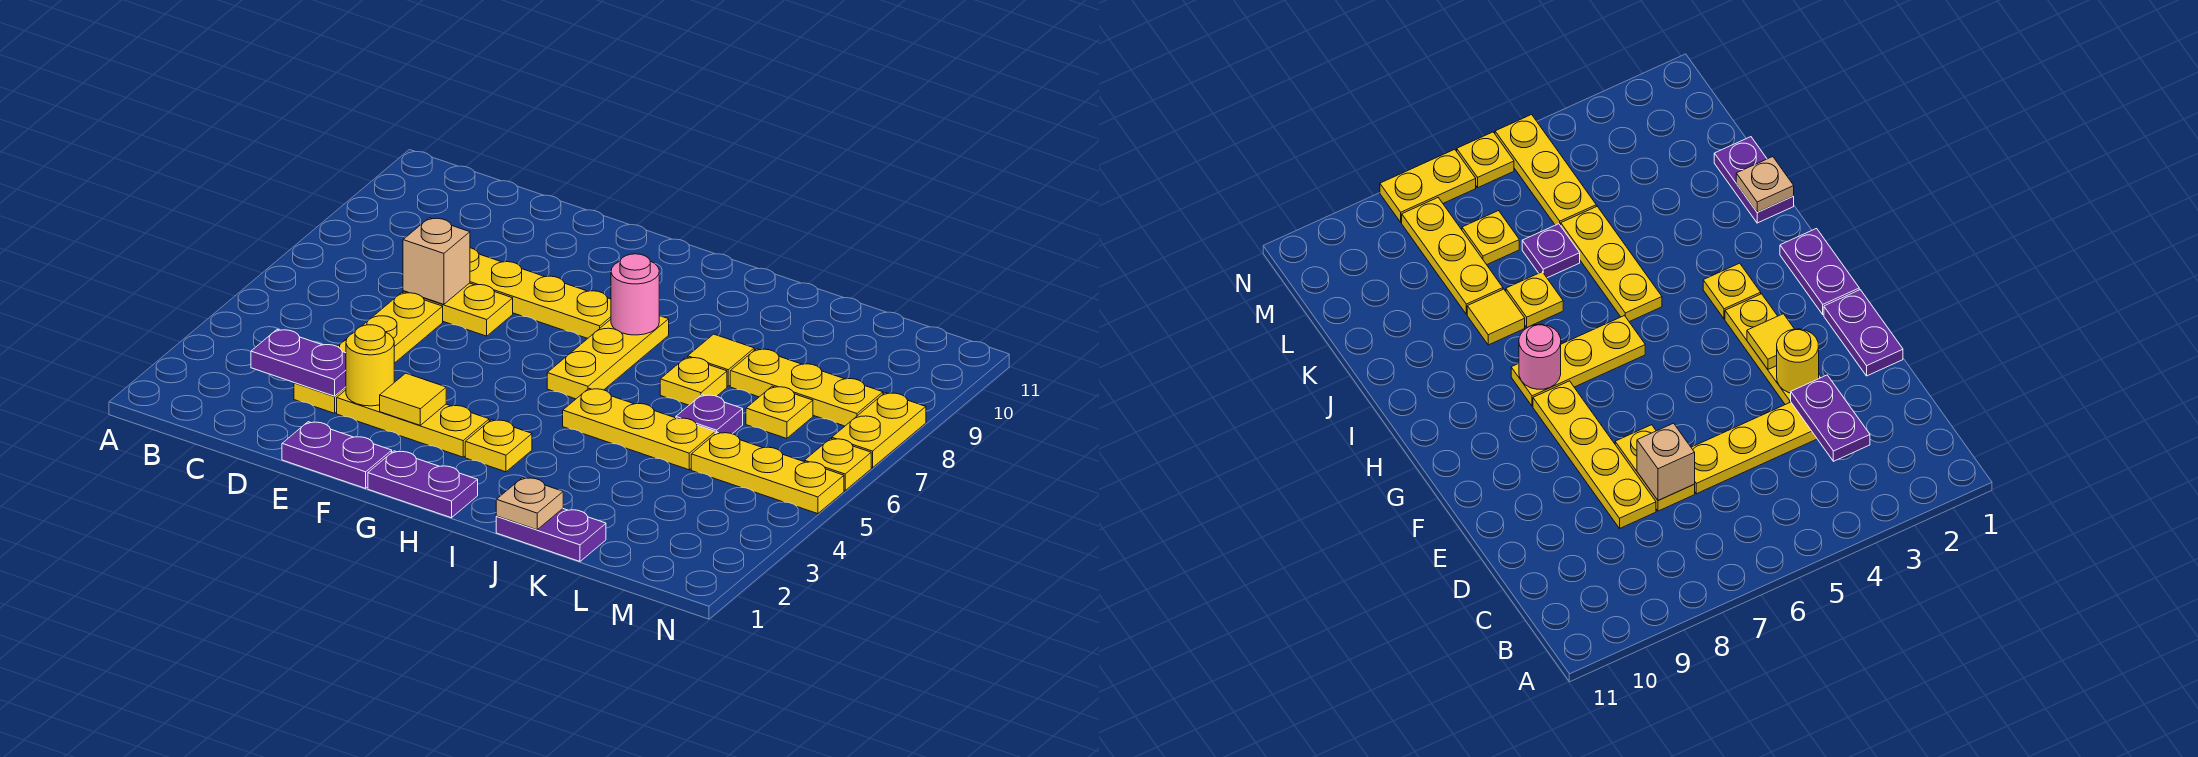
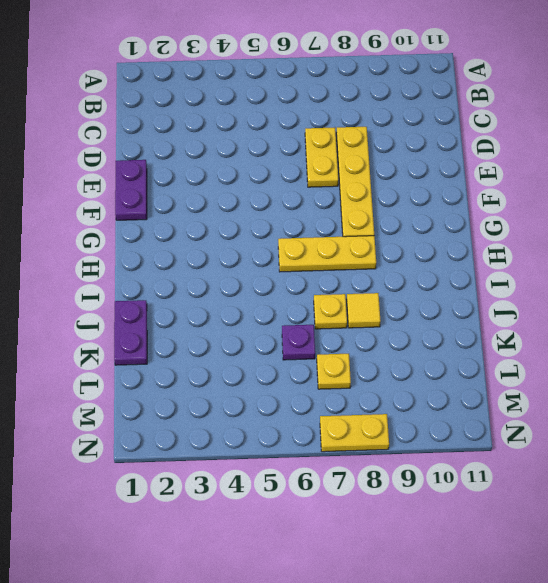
none -> yellow plate D3:D6 level 1
none -> yellow plate E3:G3 level 1
none -> purple plate G1:H1 level 1

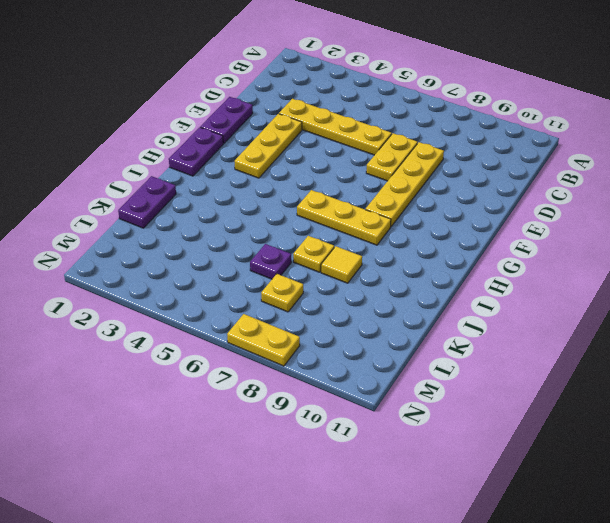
none -> yellow plate H3 level 1
none -> yellow plate I5:K5 level 1
none -> yellow plate K8:M8 level 1

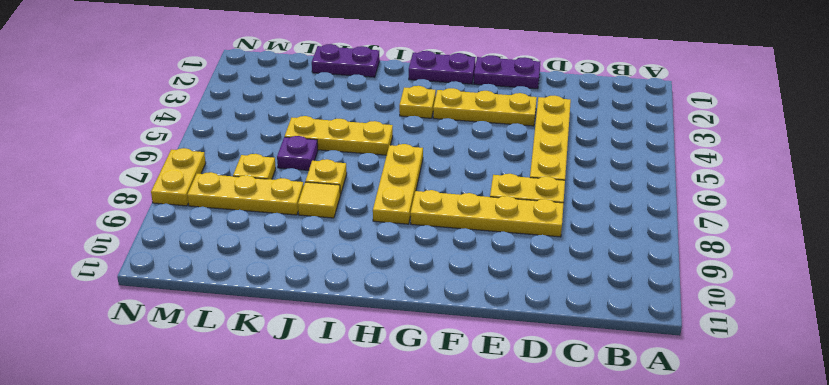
none -> yellow plate L5:N5 level 1
none -> yellow plate N6 level 1
none -> purple plate C3:D3 level 2

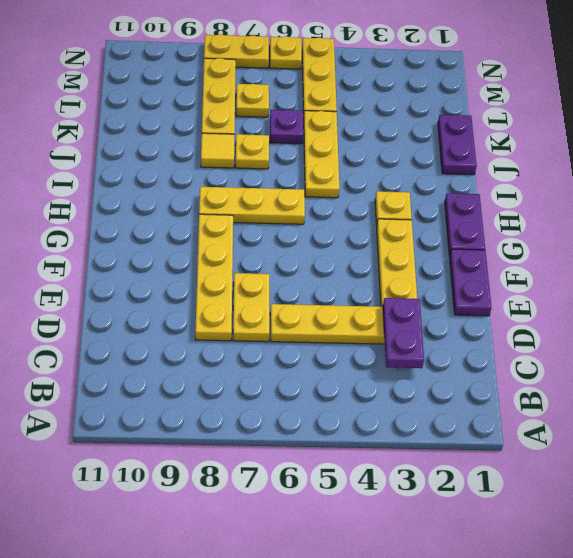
none -> tan brick D7 level 2
none -> yellow round brick E3 level 2
none -> yellow tile F3 level 2

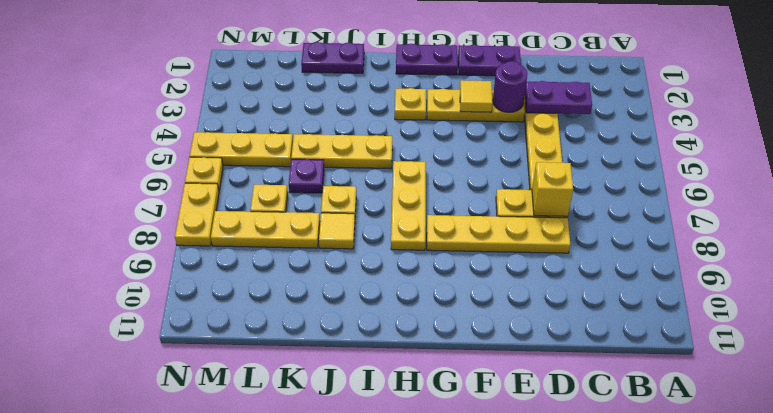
yellow brick D7 level 2 -> tan brick D7 level 2
purple round brick E3 level 2 -> yellow round brick E3 level 2
none -> pink round brick H8 level 2
none -> tan plate J1 level 2

